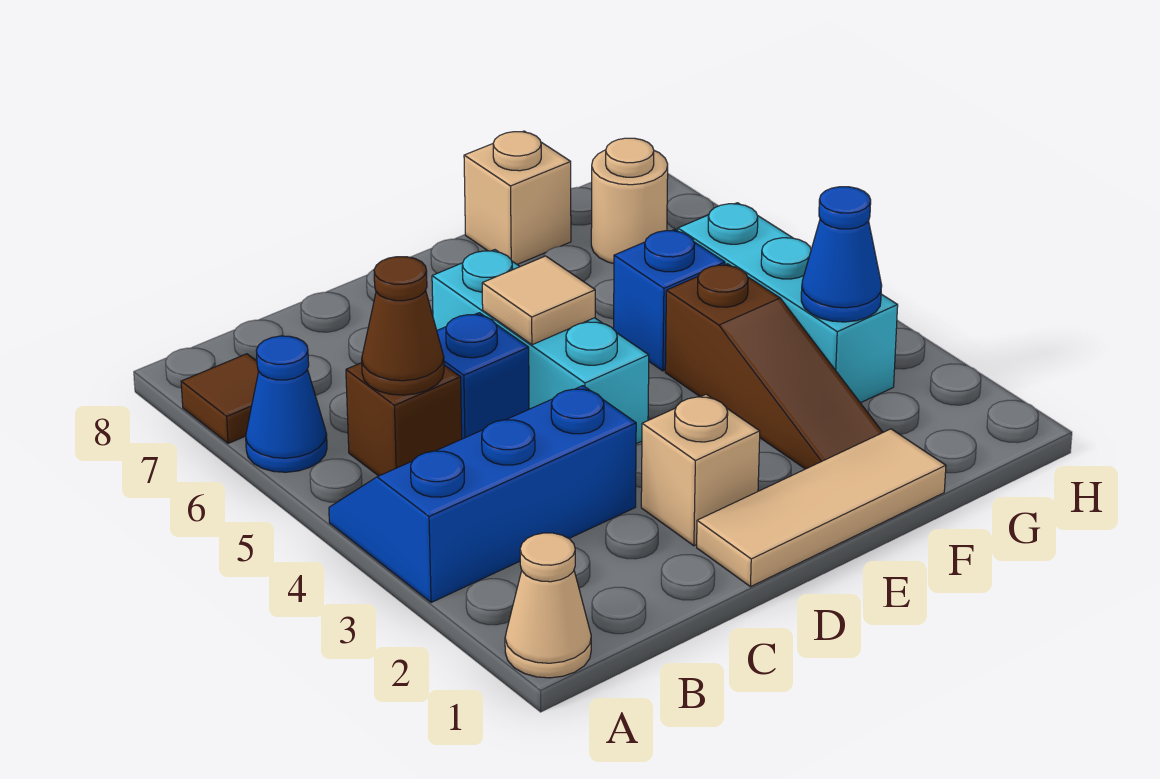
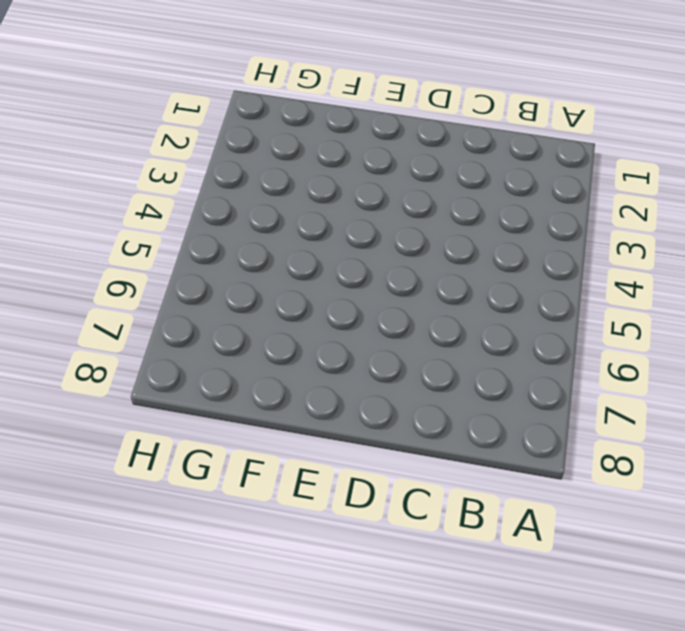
none -> tan cone A1 level 1
none -> blue slope A3:C4 level 1 top 3
none -> blue cone A6 level 1

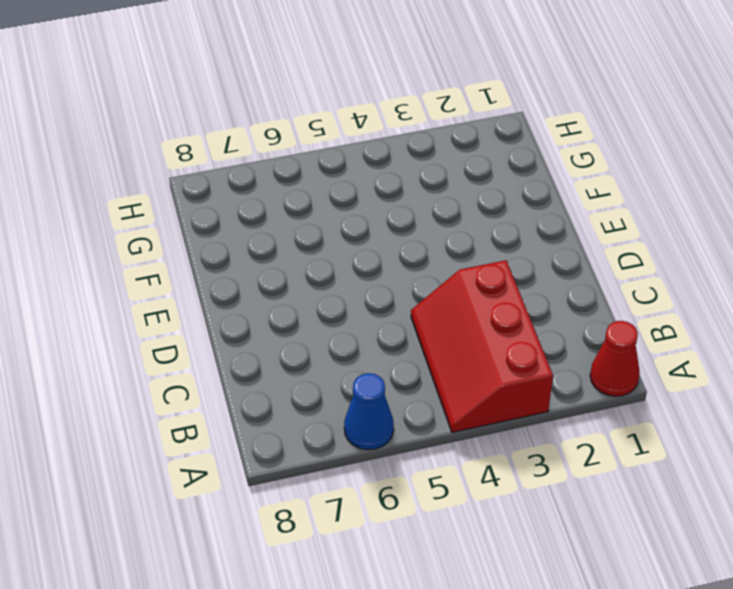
red cone A1 level 1 -> tan cone A1 level 1
red slope A3:C4 level 1 top 3 -> blue slope A3:C4 level 1 top 3
none -> brown tile A7 level 1
none -> brown brick B5 level 1
none -> blue brick C5 level 1

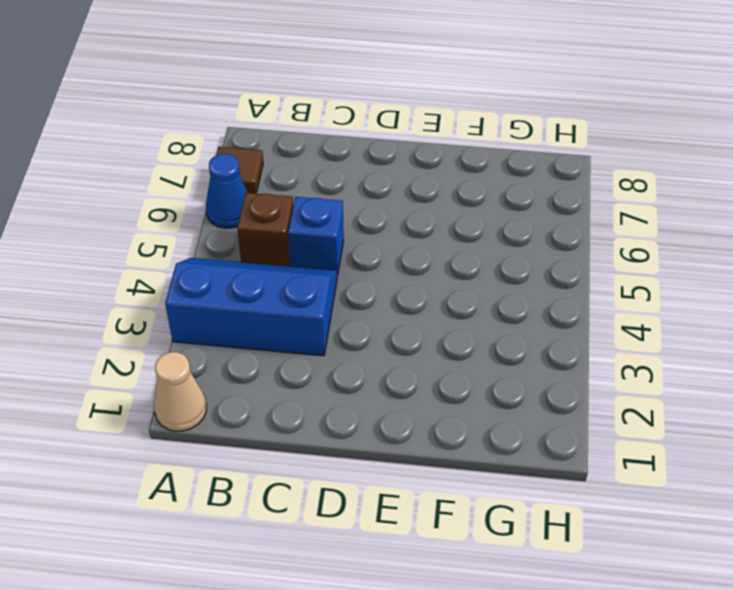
none -> tan tile D1:F1 level 1
none -> tan brick D2 level 1
none -> cyan brick D4:D6 level 1

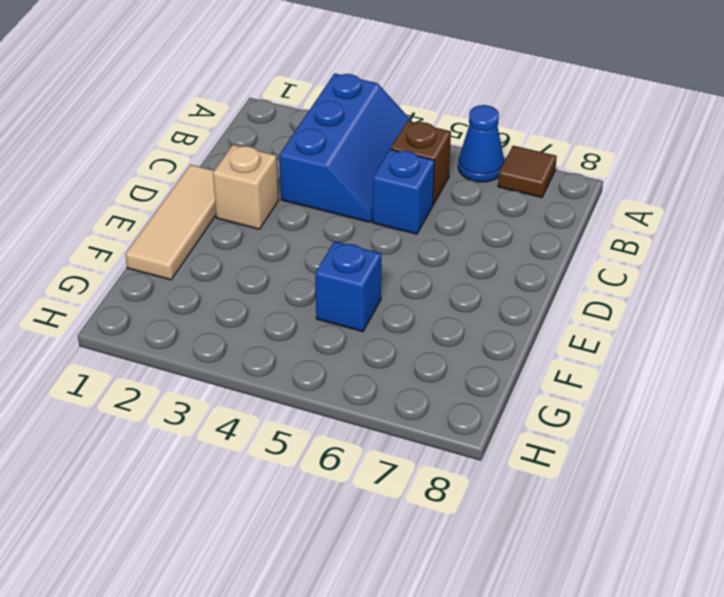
none -> tan cone A1 level 1
none -> cyan brick D4:D6 level 1
none -> brown slope F2:F4 level 1 top 4

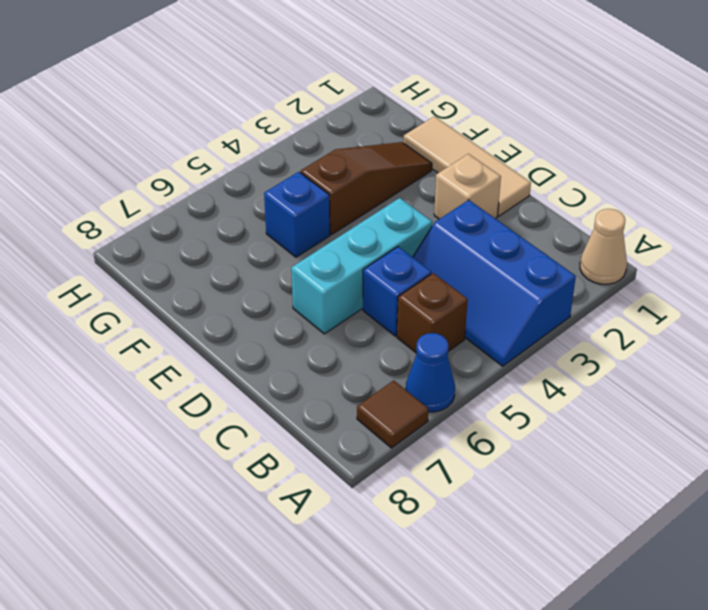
none -> tan brick F8 level 1
none -> cyan brick G3:G5 level 1
none -> tan round brick G7 level 1

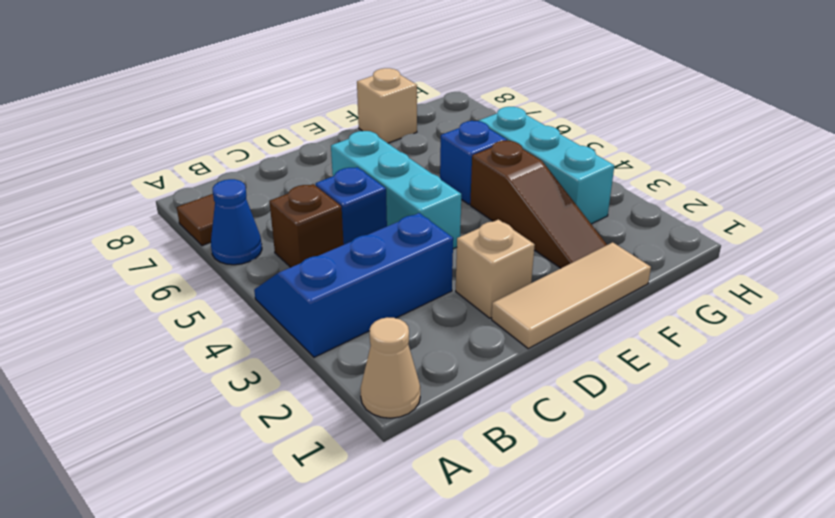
none -> tan round brick G7 level 1
none -> brown cone B5 level 2
none -> tan tile D5 level 2

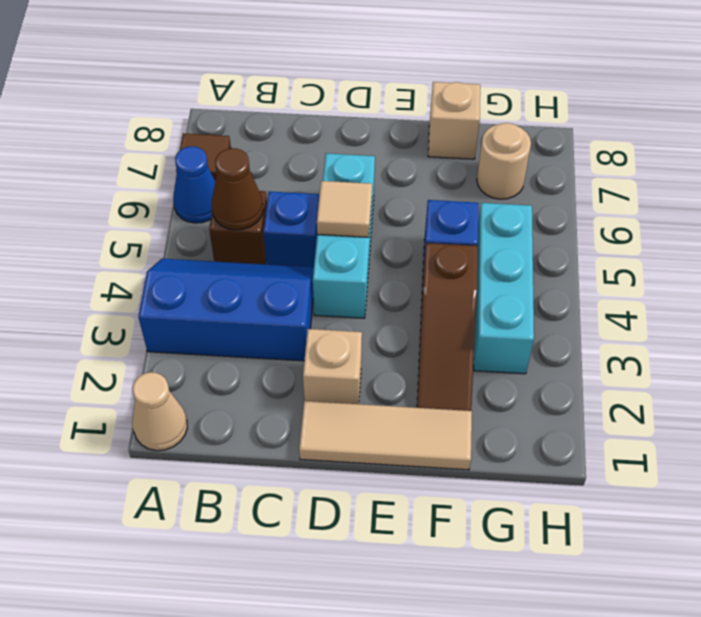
none -> blue cone G3 level 2

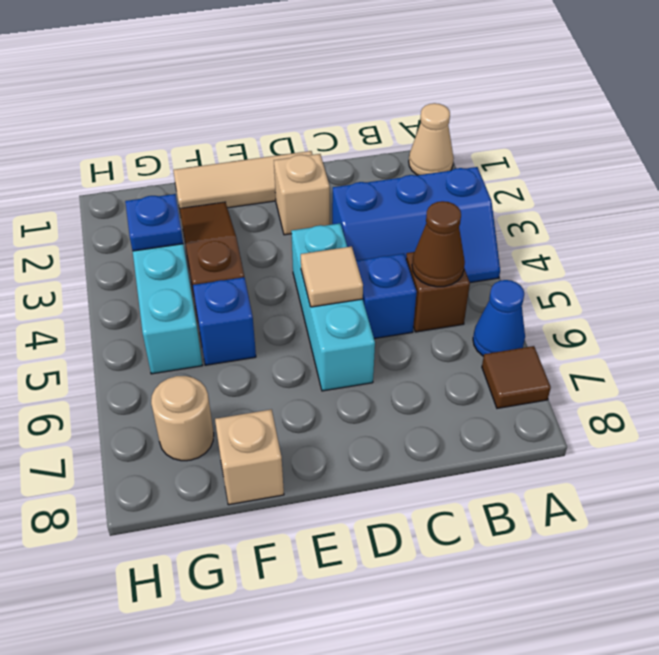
blue plate G3 level 2 -> blue cone G3 level 2

